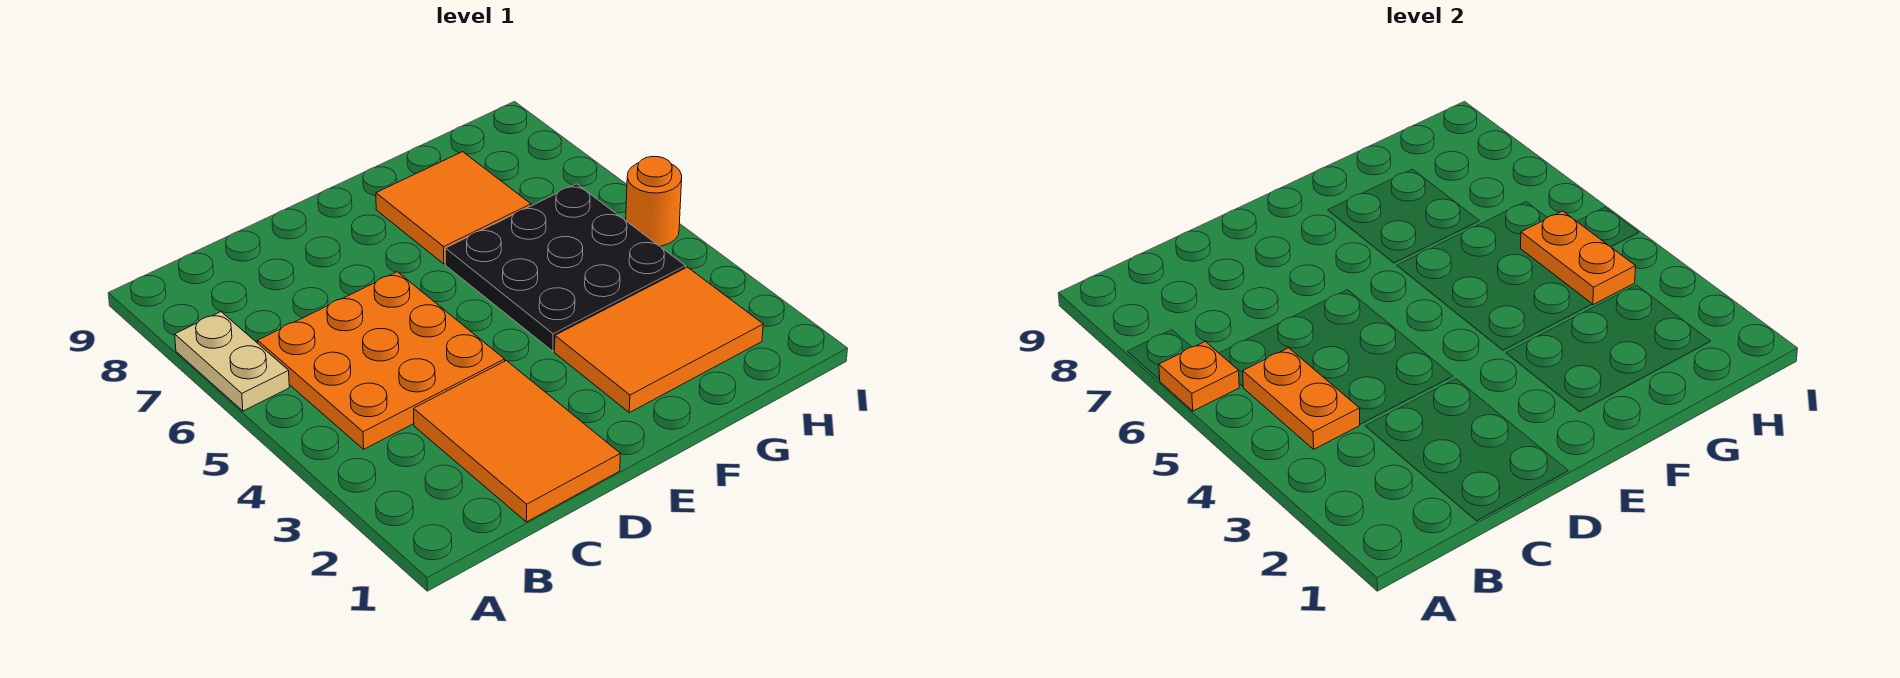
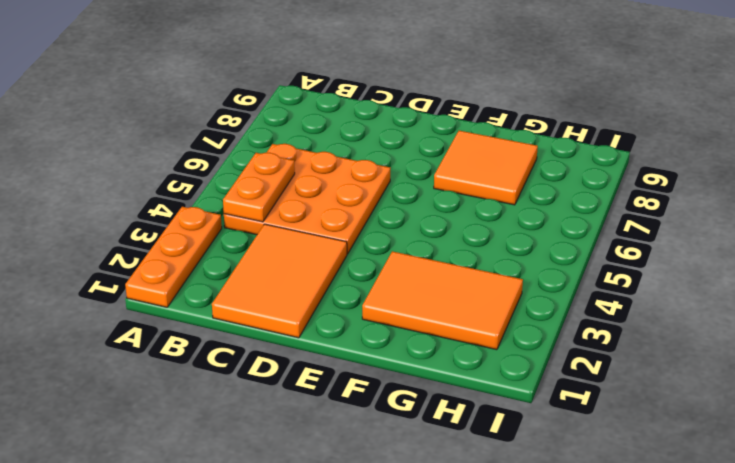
orange plate A1:A3 level 1 -> none
none -> tan plate A6:A7 level 1
none -> black plate F4:H6 level 1

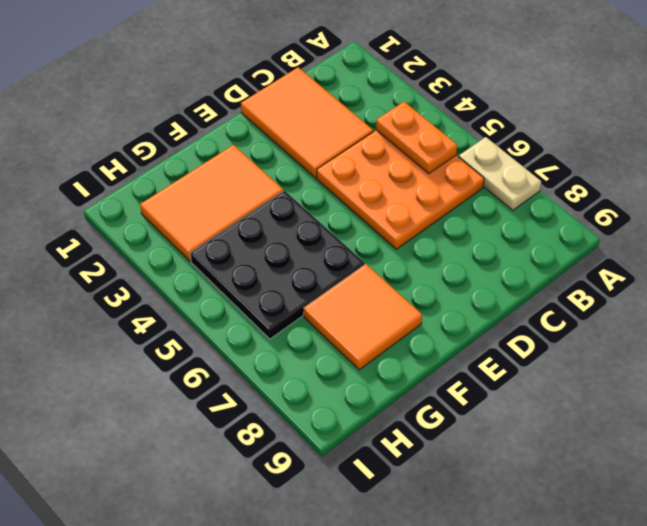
none -> orange round brick I5 level 1
none -> orange plate A6 level 2

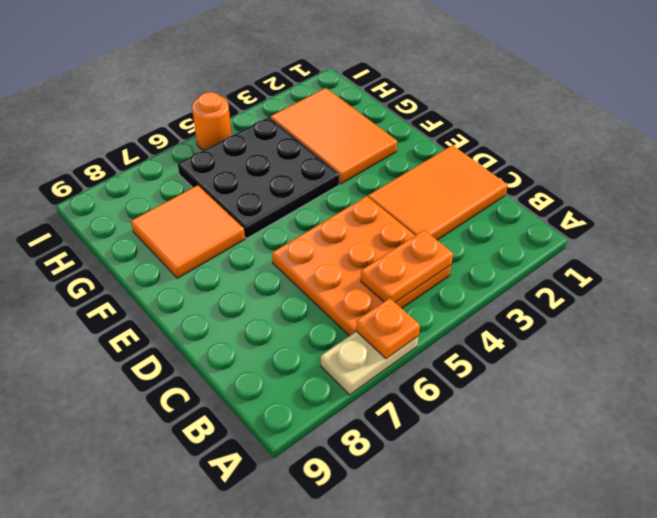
none -> orange plate H4:H5 level 2

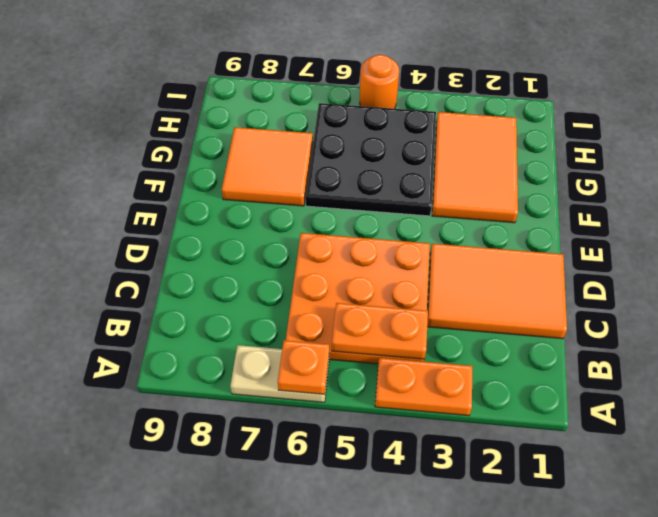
orange plate A3:A4 level 1 -> orange plate H4:H5 level 2

